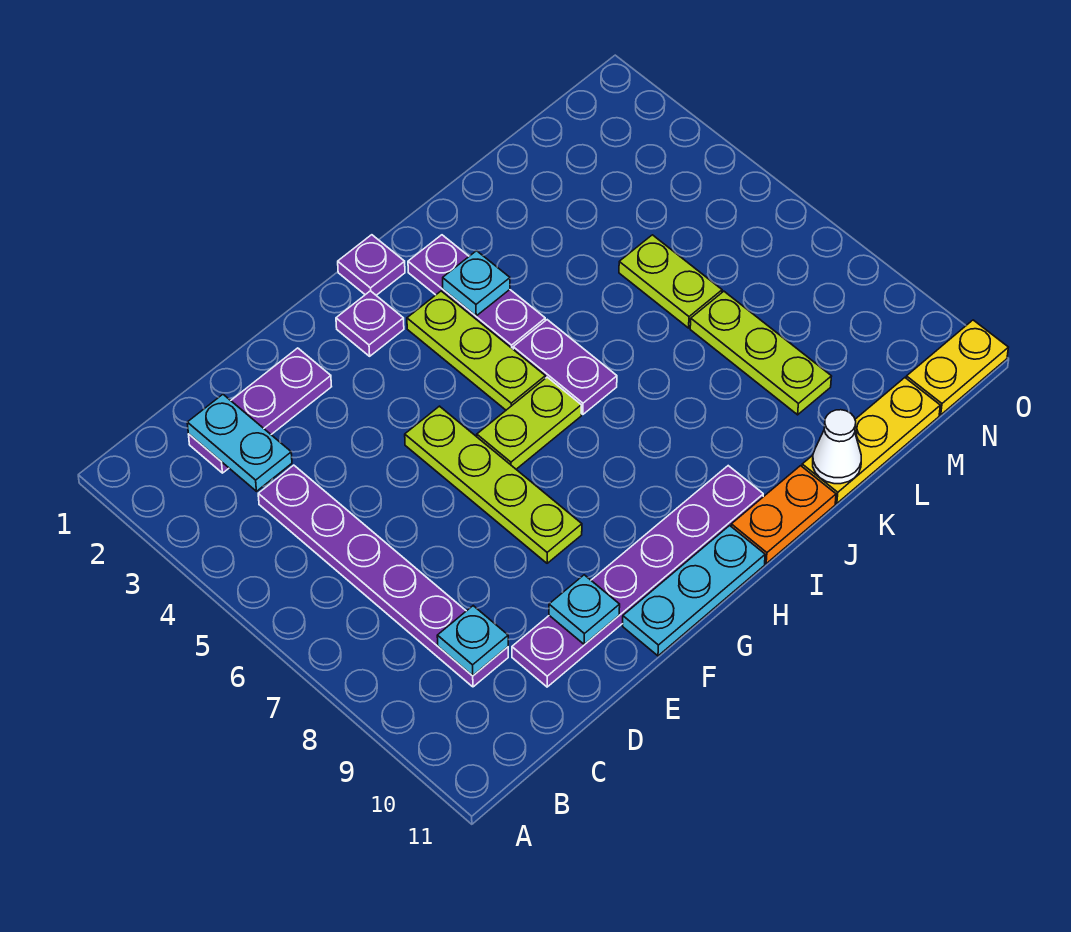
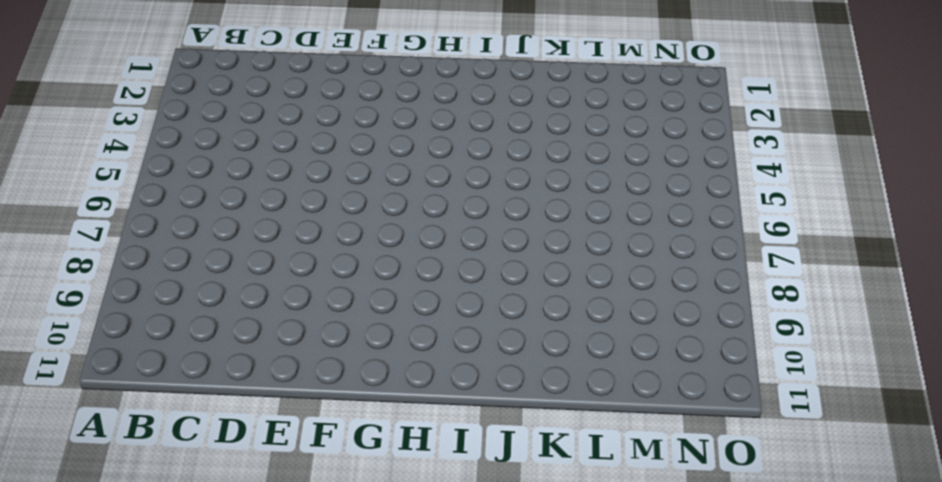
none -> purple plate C2:E2 level 1
none -> purple plate C4:C9 level 1
none -> purple plate D10:I10 level 1

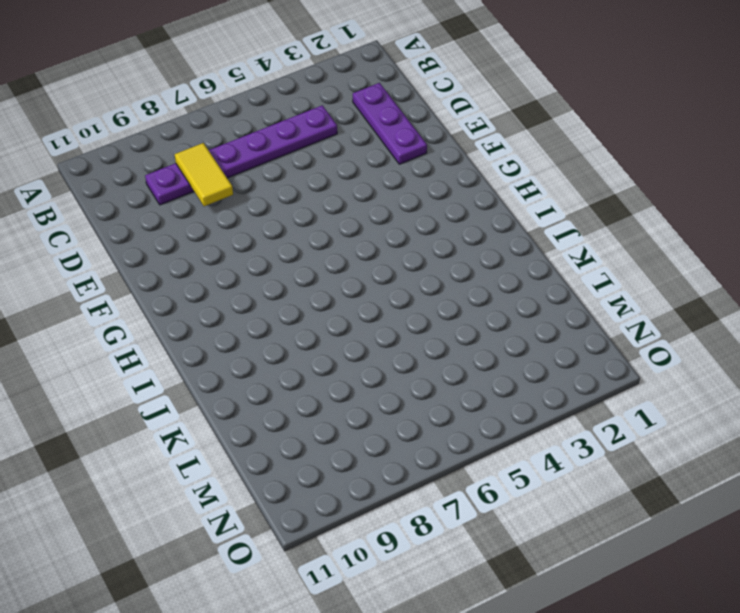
yellow tile C8:D8 level 2 -> none
none -> purple plate D10:I10 level 1
none -> lime plate F5:F8 level 1
none -> cyan plate F11:H11 level 1

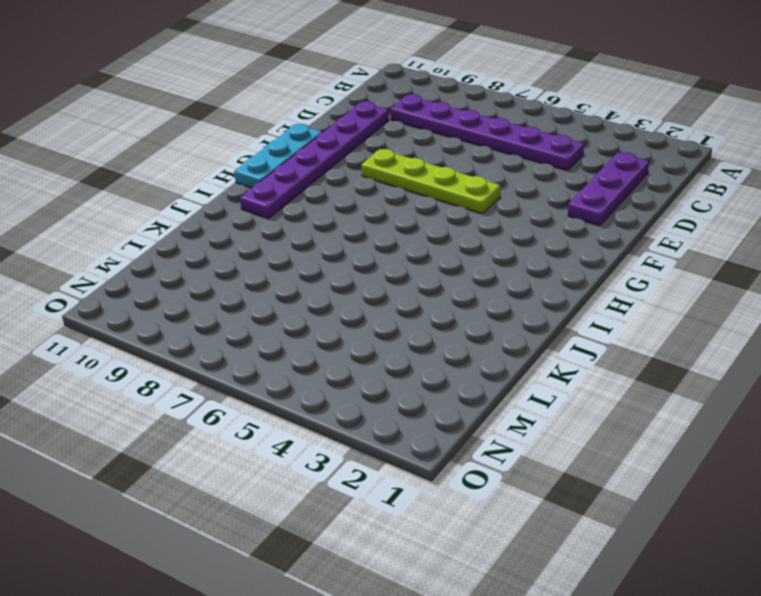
none -> purple plate G2 level 1
none -> lime plate G6:H6 level 1
none -> purple plate H1 level 1

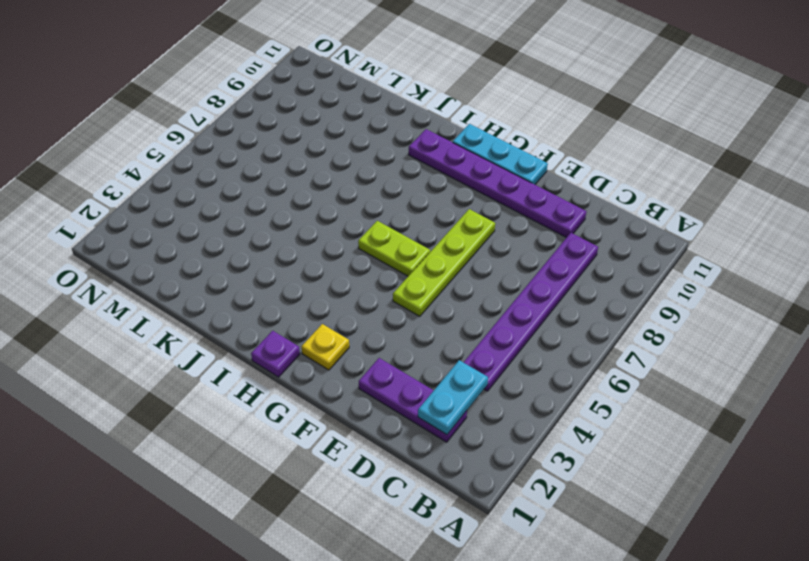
yellow plate G2 level 1 -> purple plate G2 level 1
none -> lime plate H3:H5 level 1
none -> purple plate I2:I4 level 1
none -> purple plate I5:I6 level 1

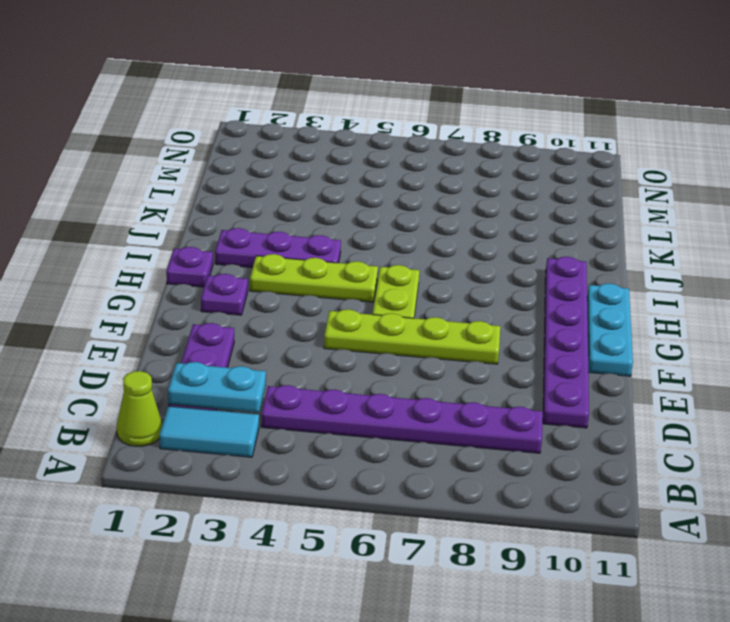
lime cone B1 level 1 -> none
cyan tile B2:B3 level 1 -> none
none -> purple plate I5:I6 level 1
none -> orange plate I11:J11 level 1
none -> yellow plate K11:M11 level 1

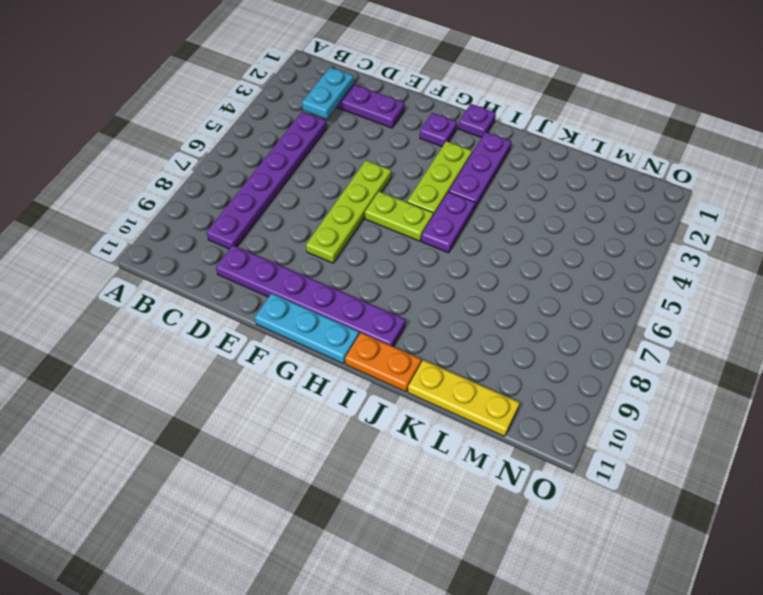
none -> lime plate L5:L6 level 1
none -> lime plate L7:L9 level 1
none -> yellow plate N11:O11 level 1

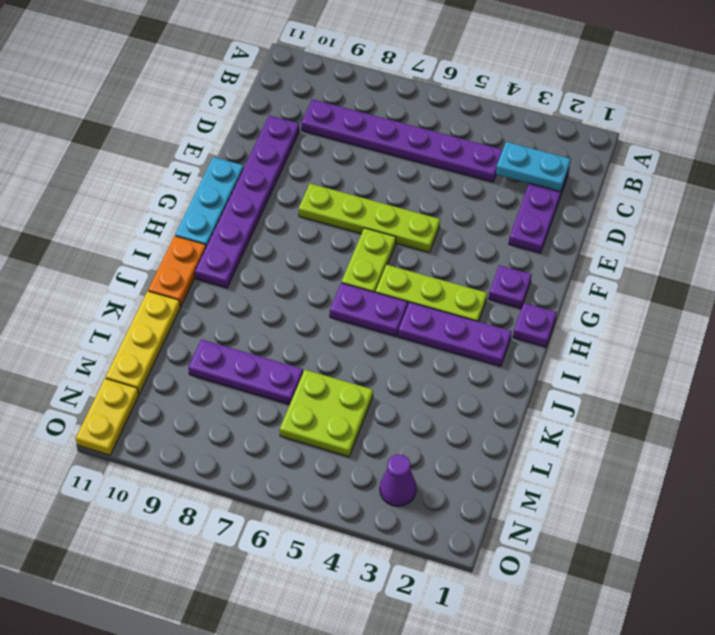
lime plate L5:M6 level 1 -> lime plate L5:L6 level 1
purple plate L7:L9 level 1 -> lime plate L7:L9 level 1
purple cone N3 level 1 -> none
none -> cyan plate C9 level 2
none -> cyan plate E10 level 2
none -> cyan plate I3 level 2

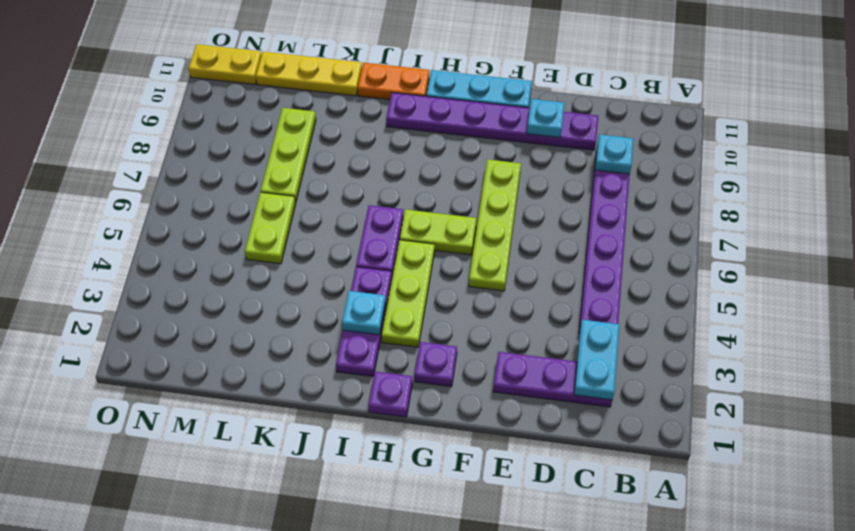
none -> white cone K11 level 2

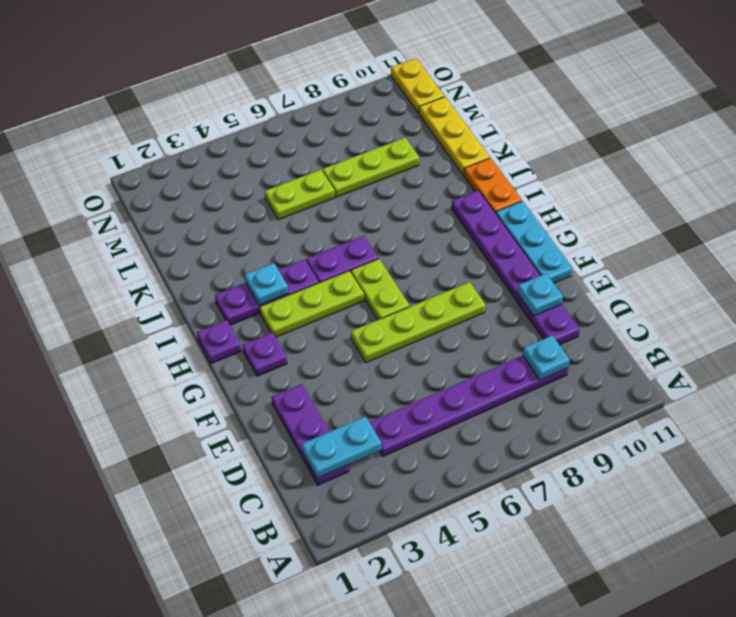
none -> white cone K11 level 2

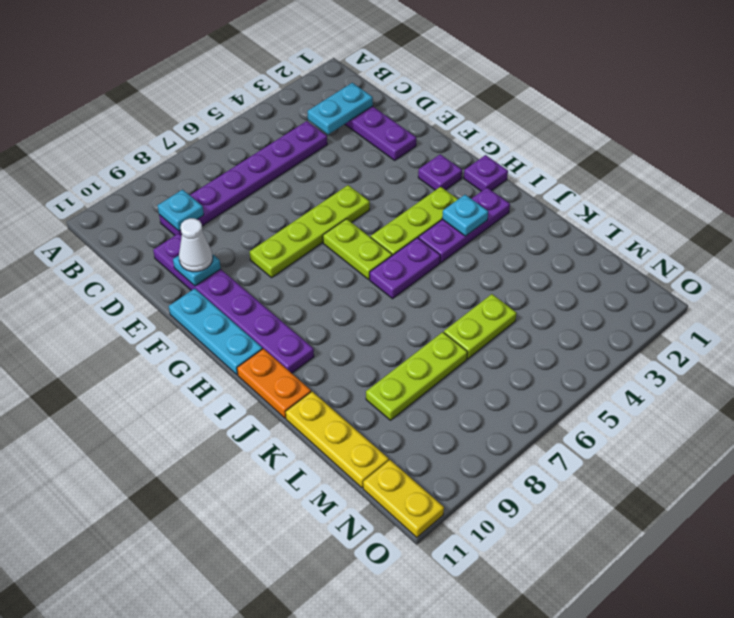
white cone E10 level 3 -> white cone K11 level 2

